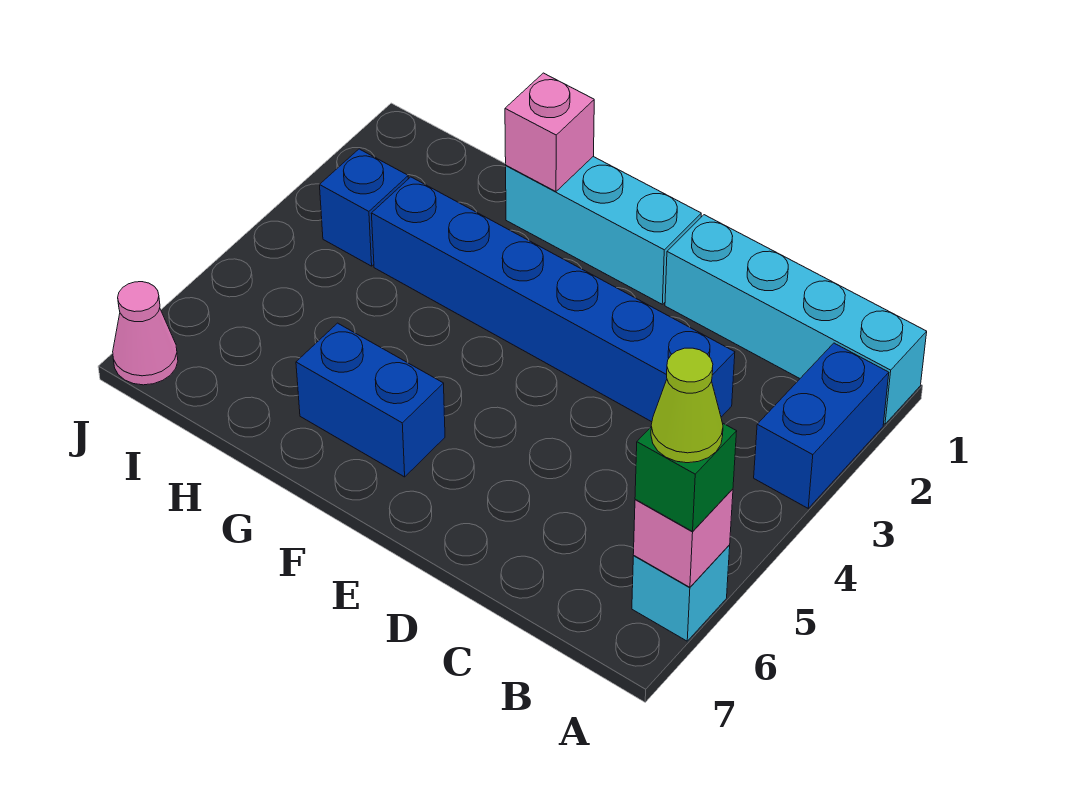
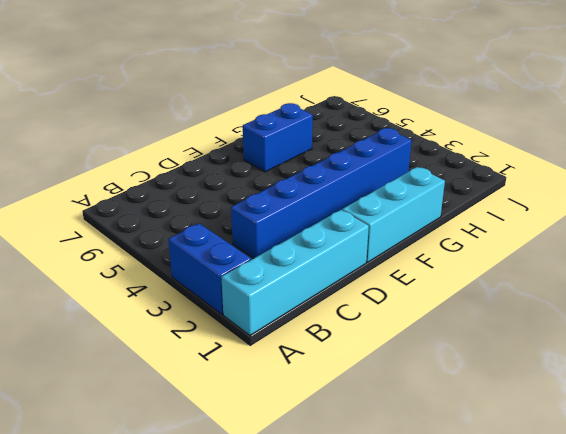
none -> cyan brick A6 level 1
none -> blue brick I3 level 1
none -> pink cone J7 level 1

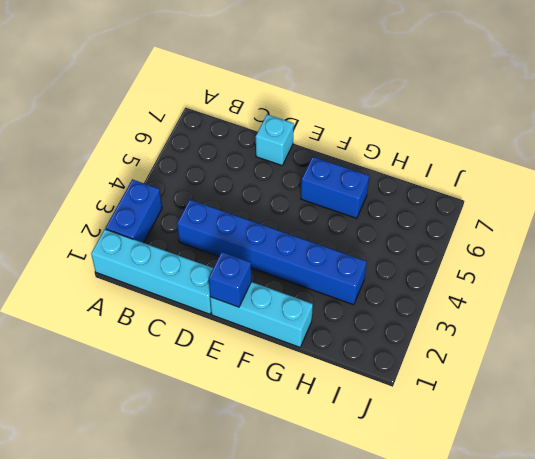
cyan brick D7 level 1 -> cyan brick A6 level 1
blue brick E1 level 2 -> blue brick I3 level 1
none -> pink cone J7 level 1
none -> pink brick A6 level 2
none -> pink brick G1 level 2

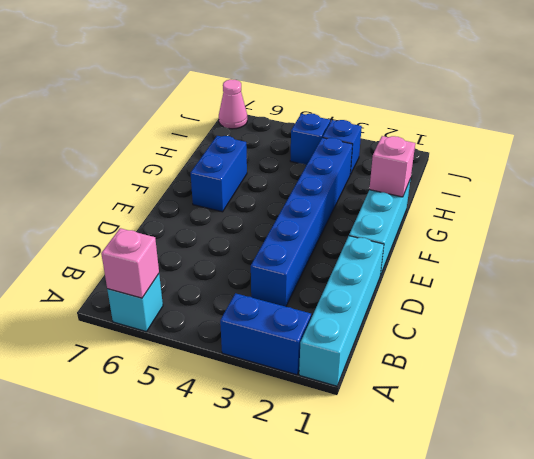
blue brick I4 level 1 -> none
none -> green brick A6 level 3
none -> lime cone A6 level 4

